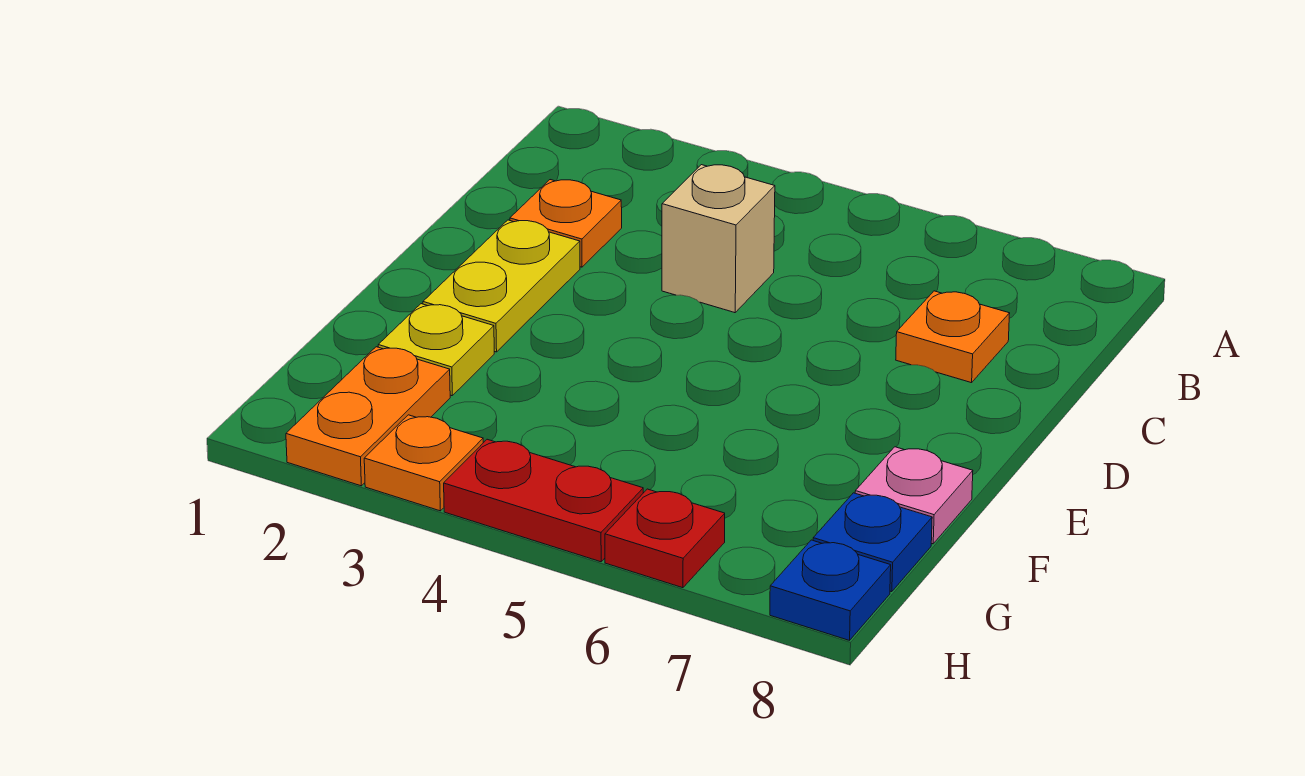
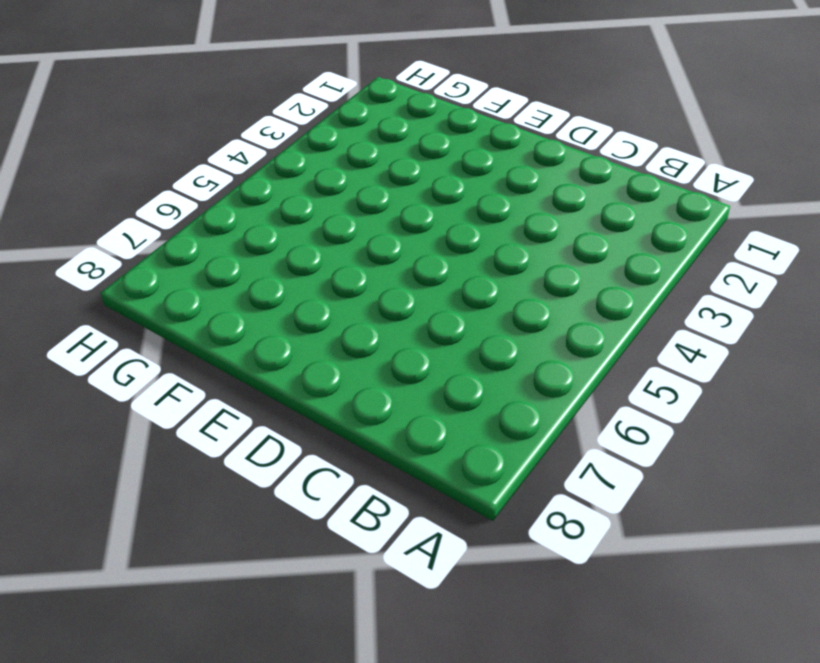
none -> orange plate C2 level 1
none -> tan brick C4 level 1
none -> orange plate C7 level 1

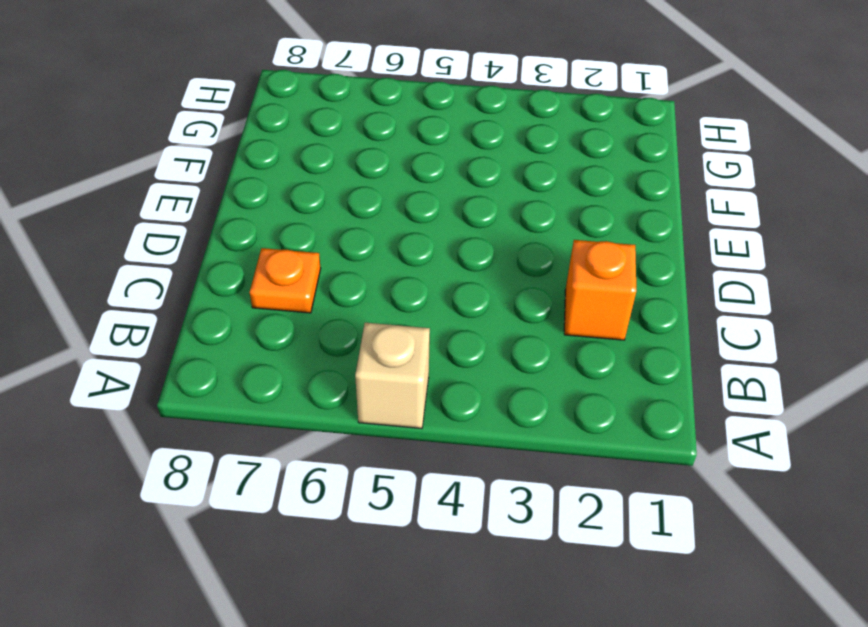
tan brick A5 level 1 -> tan brick C4 level 1
orange brick C2 level 1 -> orange plate C2 level 1
none -> yellow plate D2:E2 level 1
none -> yellow plate F2 level 1
none -> pink plate F8 level 1

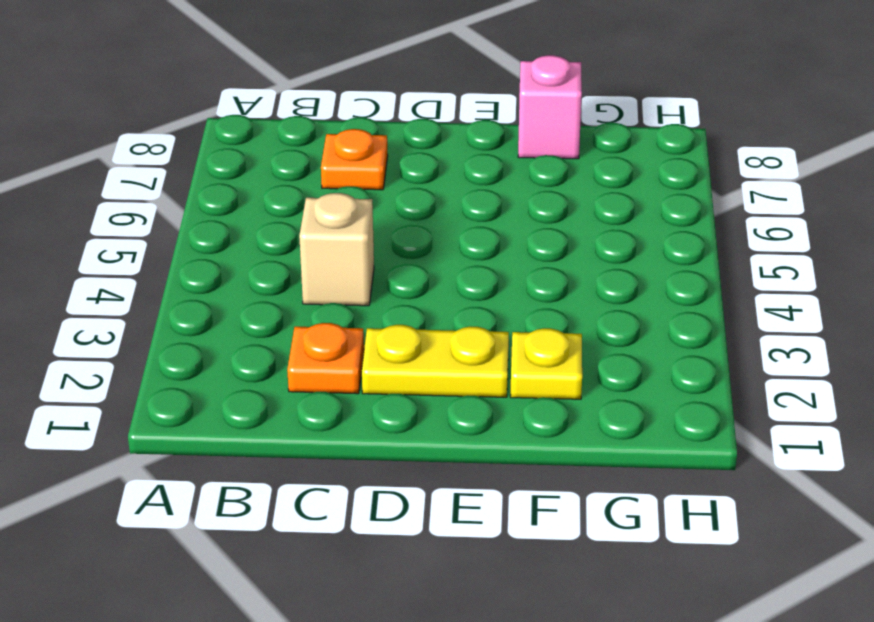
pink brick F8 level 1 -> pink plate F8 level 1
none -> orange plate G2:H2 level 1
none -> blue plate G8 level 1
none -> orange plate H3 level 1

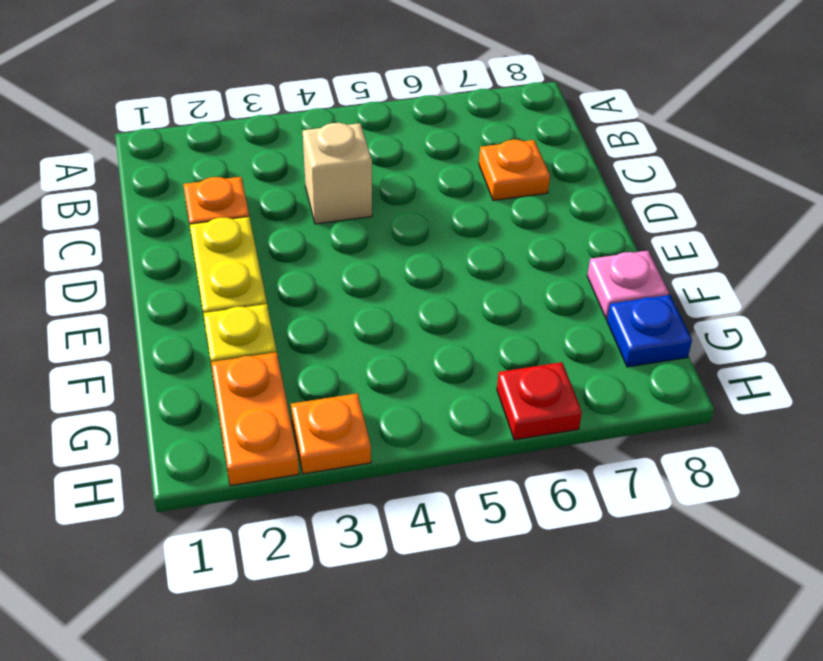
none -> red plate H4:H5 level 1
none -> blue plate H8 level 1

